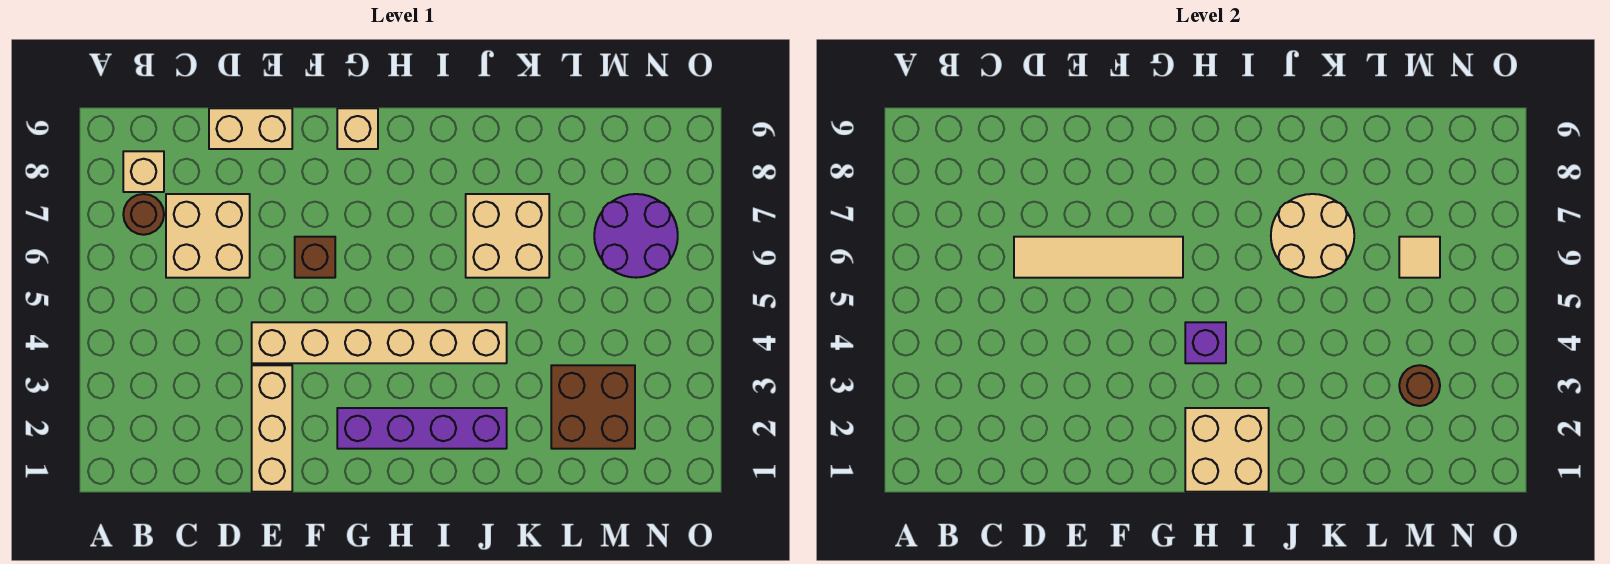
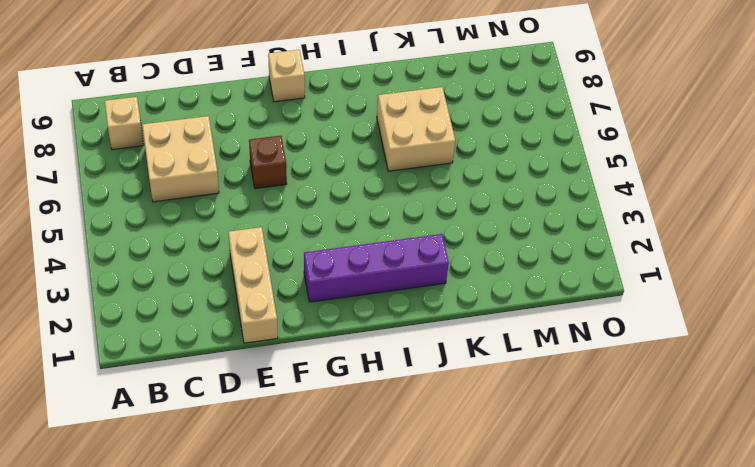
none -> brown round brick B7 level 1
none -> tan brick D9:E9 level 1
none -> tan brick E4:J4 level 1

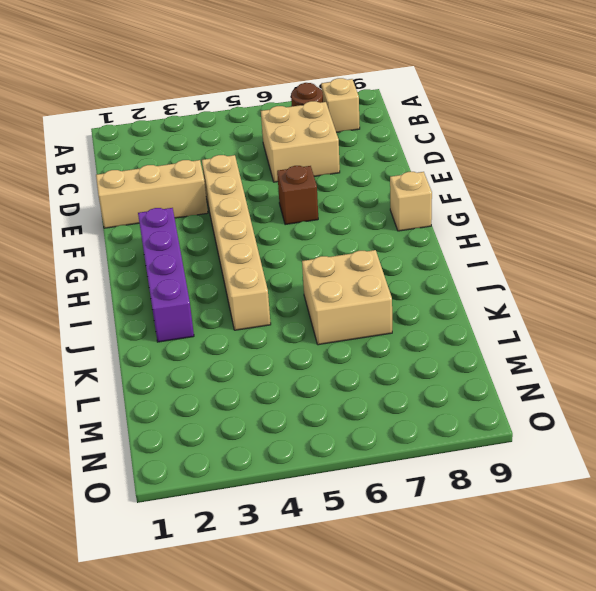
none -> tan brick D9:E9 level 1
none -> brown brick L2:M3 level 1
none -> purple round brick M6:N7 level 1

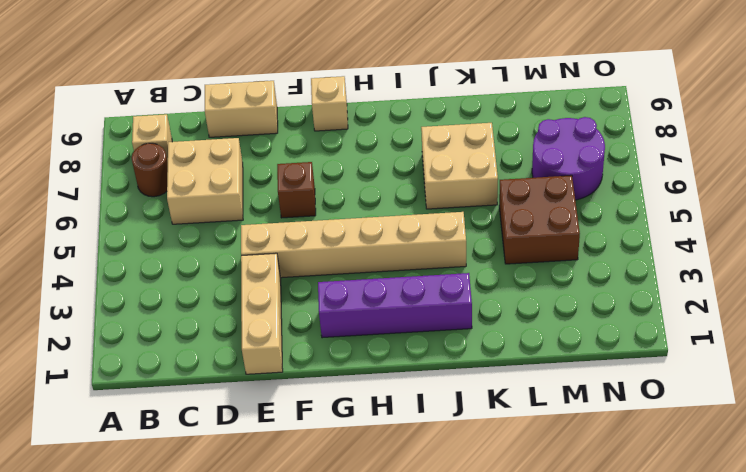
brown brick L4:M5 level 1 -> brown brick L2:M3 level 1
none -> tan tile D6:G6 level 2
none -> tan brick H1:I2 level 2
none -> purple brick H4 level 2

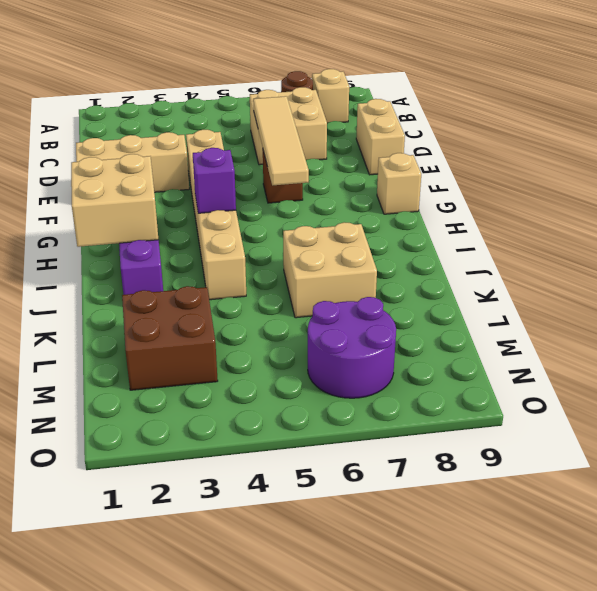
none -> tan round brick J6:K7 level 2
none -> brown round brick M3 level 2
none -> tan tile M6 level 2

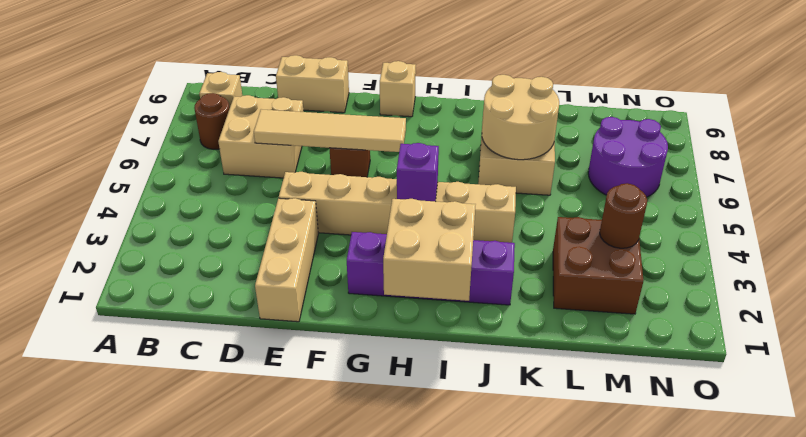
none -> tan tile M6 level 2

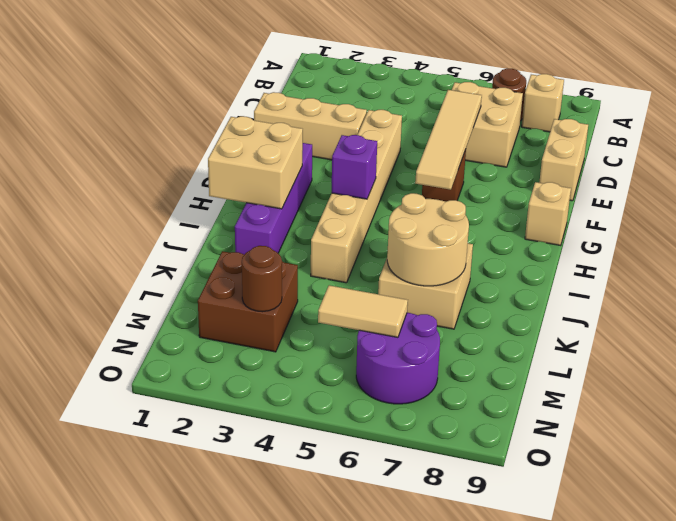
tan tile M5:M6 level 2 -> tan tile M6 level 2

